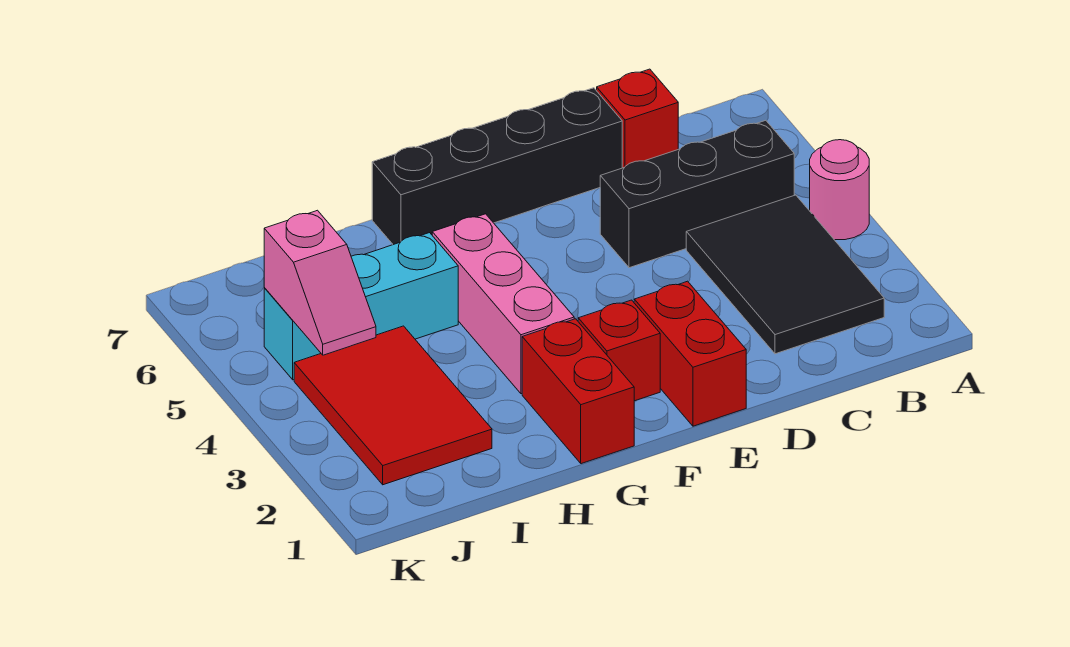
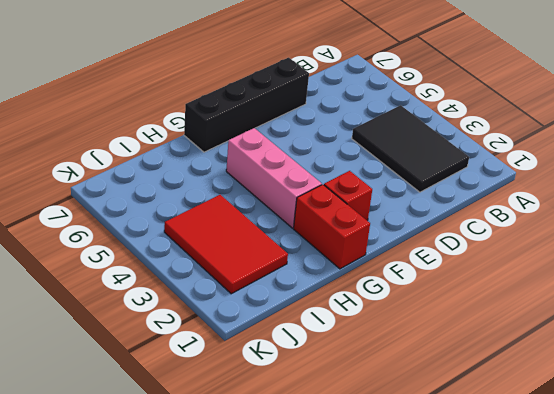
none -> pink round brick A4 level 1
none -> black brick B5:D5 level 1
none -> red brick C7 level 1

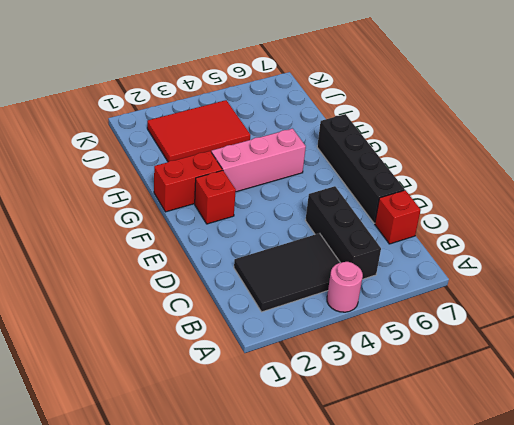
none -> red brick E1:E2 level 1
none -> cyan brick H5:J5 level 1
none -> pink slope J4:J5 level 2 top 5

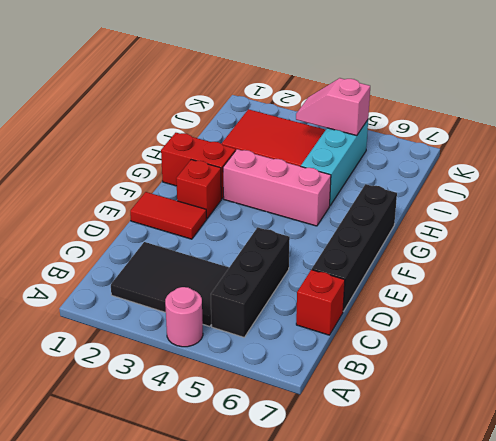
red tile E1:E2 level 1 -> red brick E1:E2 level 1

